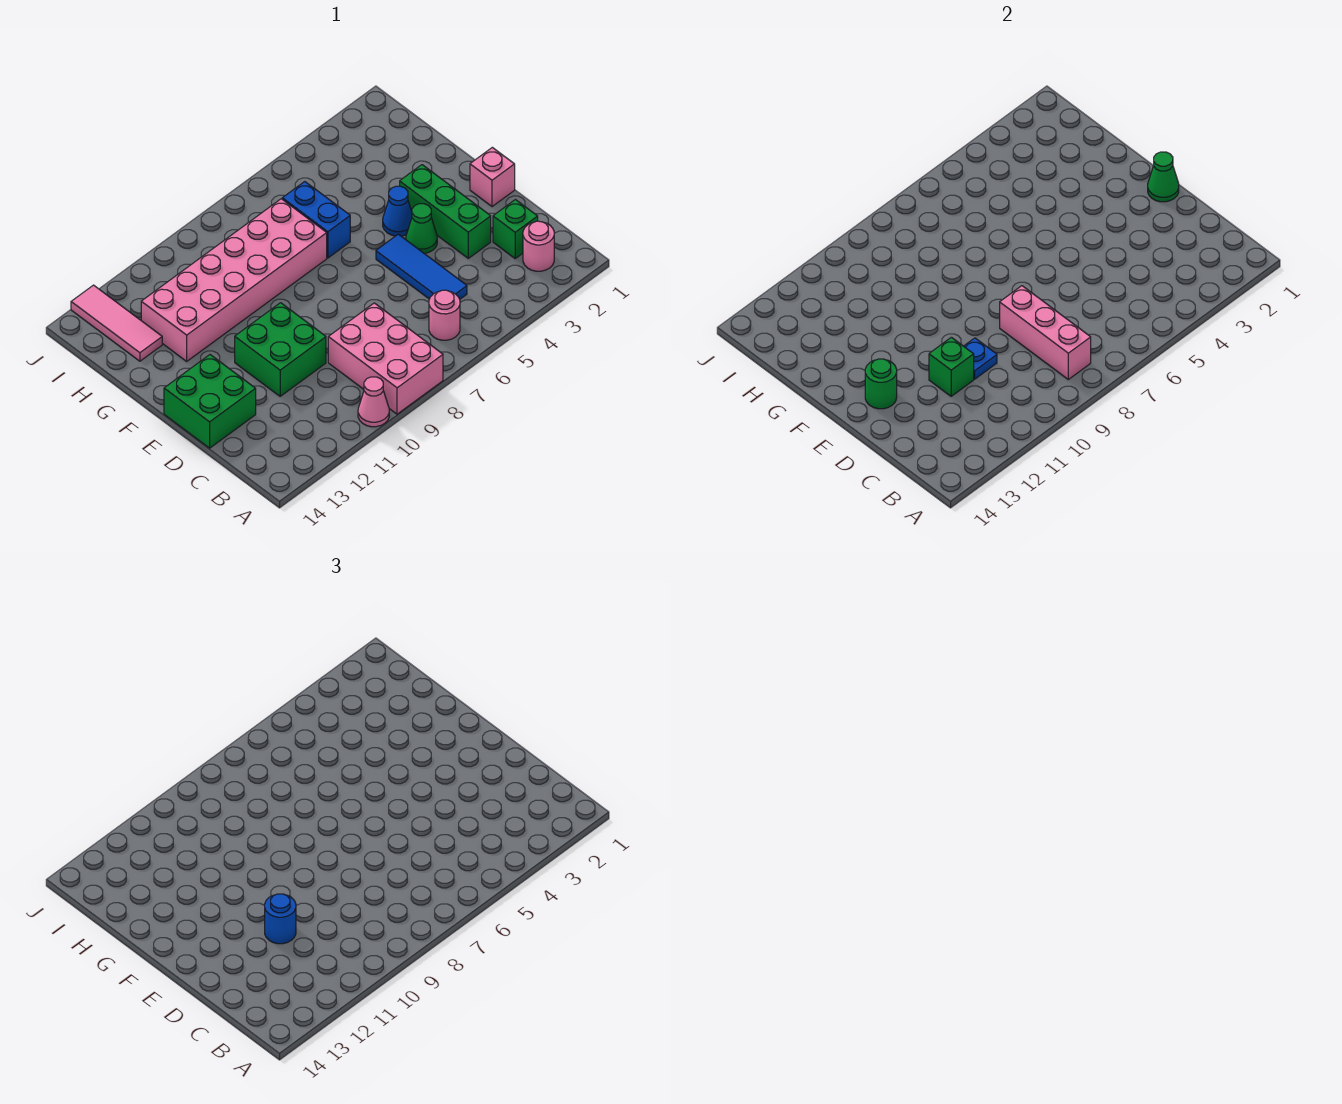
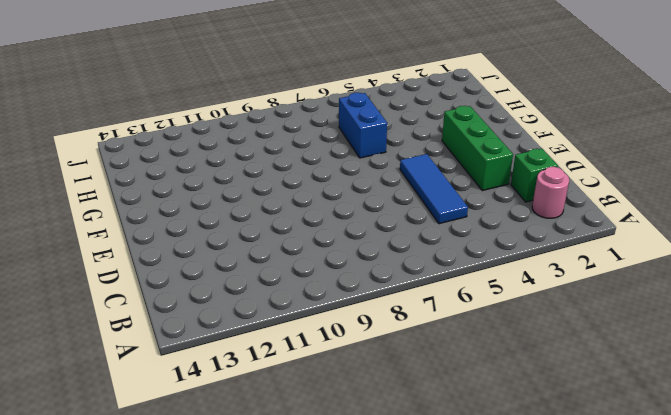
none -> pink brick A8:C9 level 1
none -> pink cone A10 level 1
none -> pink round brick B6 level 1

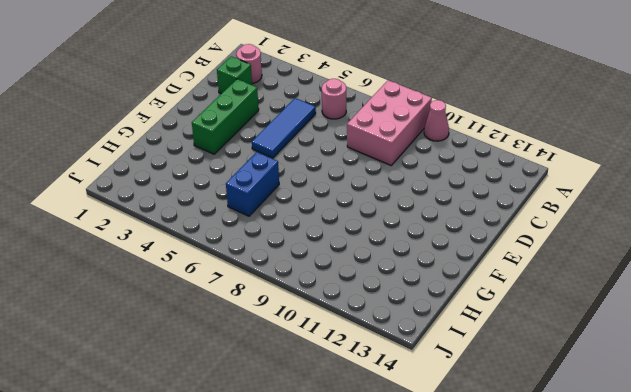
none -> green brick D10:E11 level 1
none -> green brick D13:E14 level 1
none -> pink brick E1 level 1

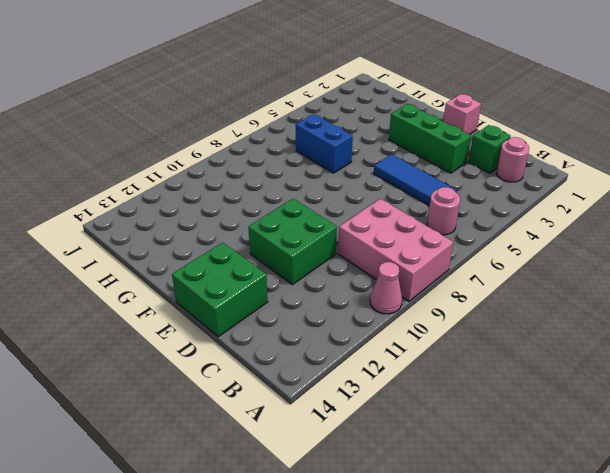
none -> green cone E4 level 1
none -> blue cone F4 level 1
none -> pink brick G7:H12 level 1

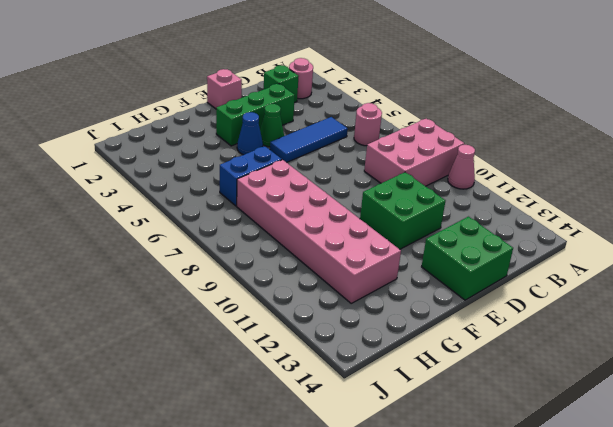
none -> pink tile H13:J13 level 1
none -> pink brick B8:D8 level 2
none -> blue plate D10 level 2

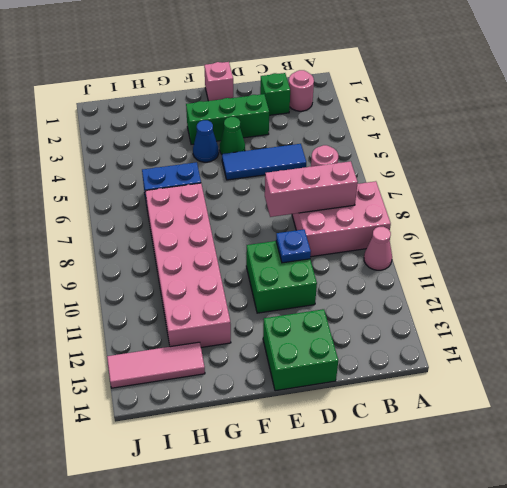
none -> green brick D11 level 2
none -> green cone E1 level 2
none -> green round brick E13 level 2

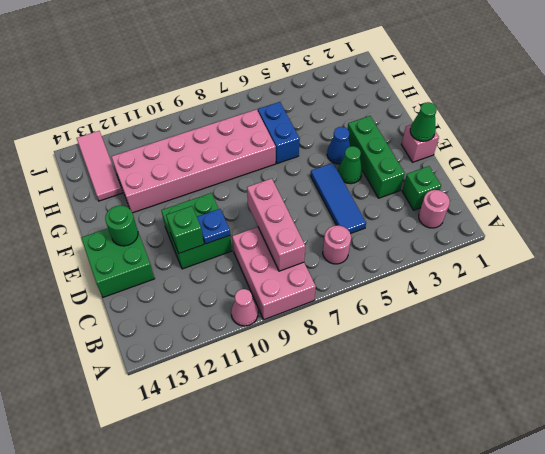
none -> blue round brick D11 level 3

